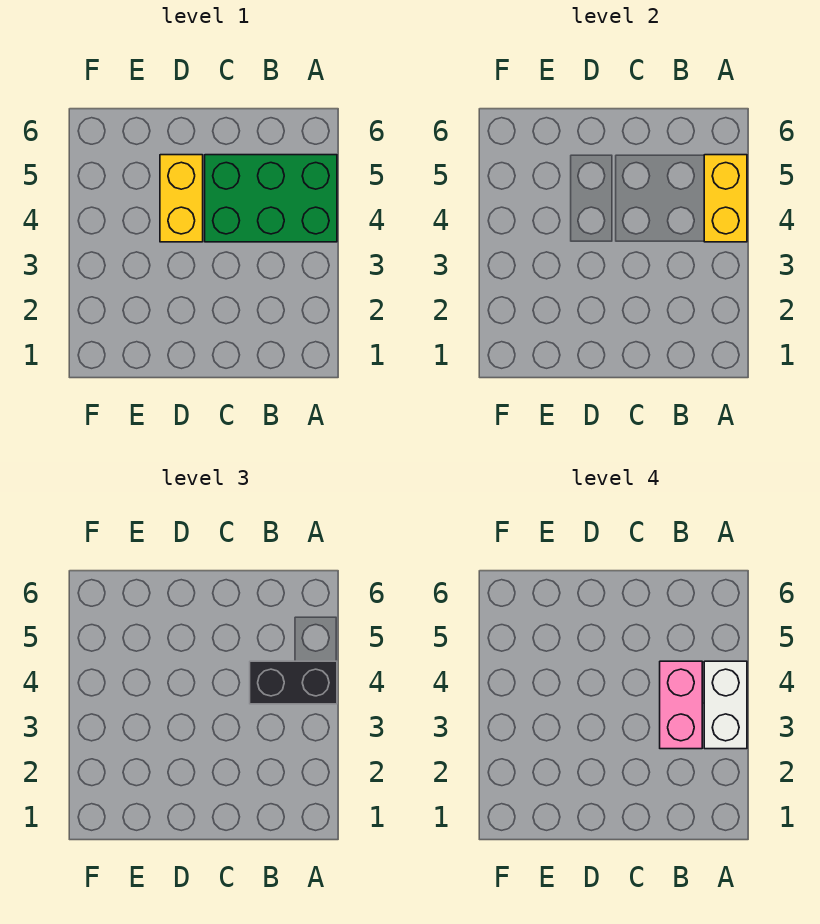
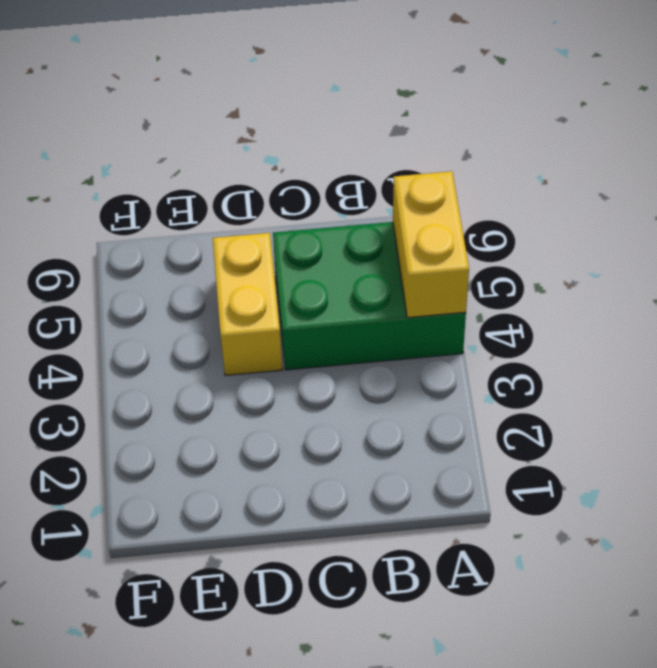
none -> black brick A4:B4 level 3
none -> white brick A3:A4 level 4

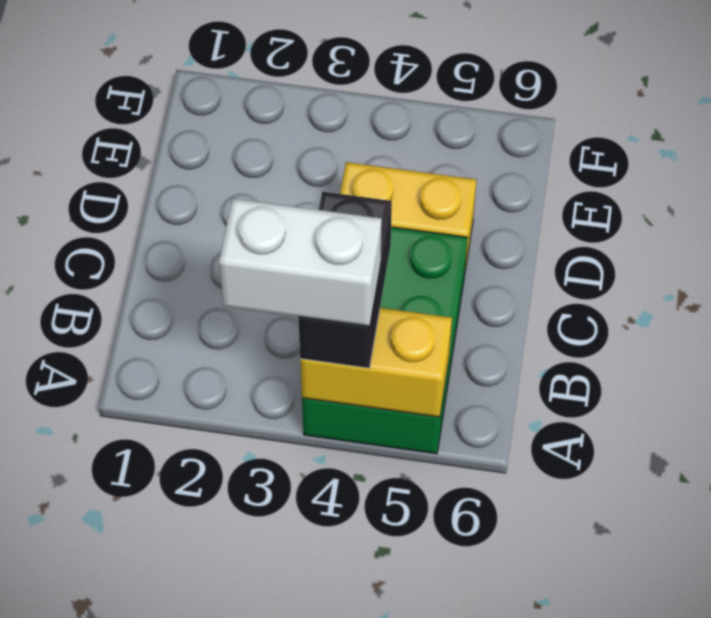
none -> pink brick B3:B4 level 4

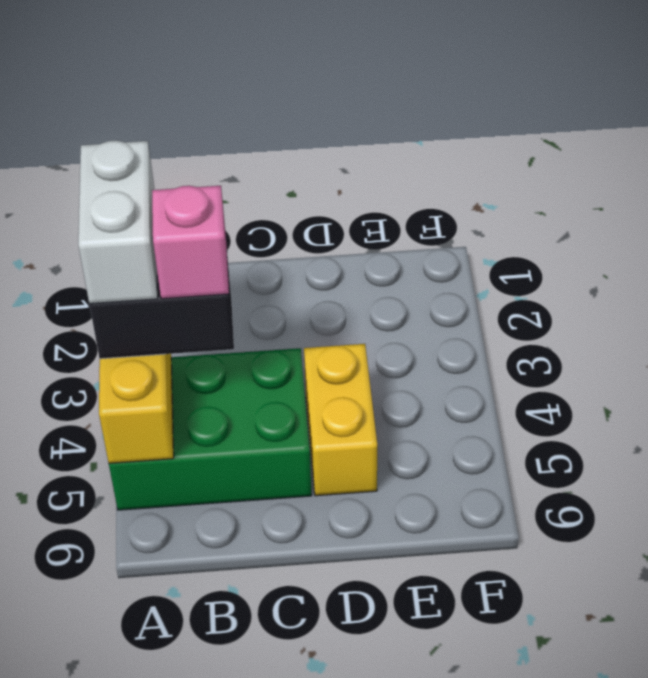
pink brick B4 level 4 -> pink brick B3:B4 level 4

